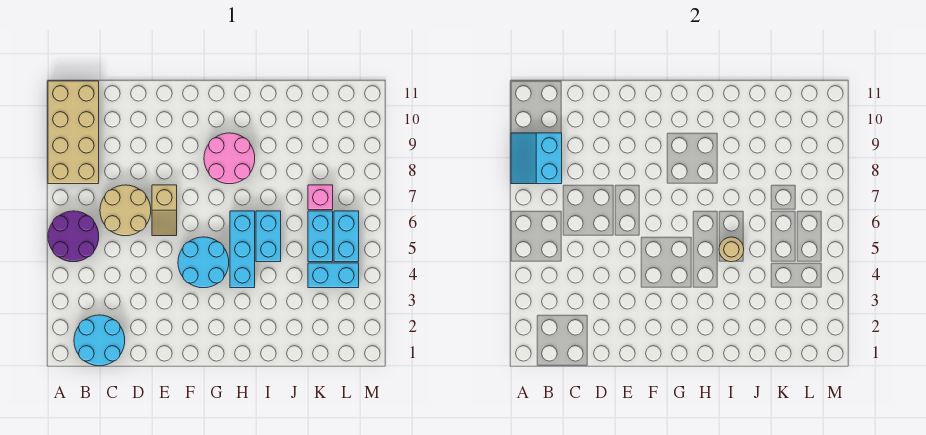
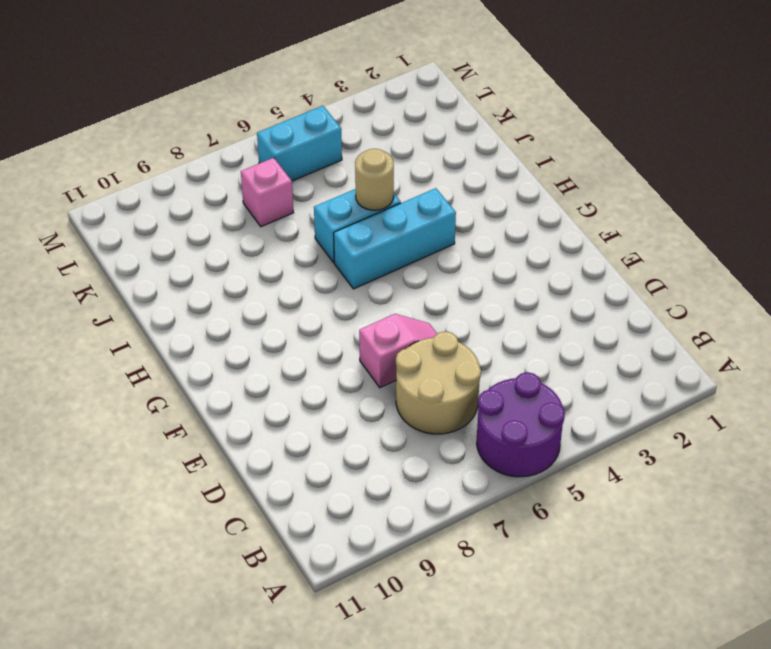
pink slope E6:E7 level 1 top 7 -> tan slope E6:E7 level 1 top 7
none -> tan brick A8:B11 level 1
none -> cyan round brick B1:C2 level 1
none -> cyan round brick F4:G5 level 1

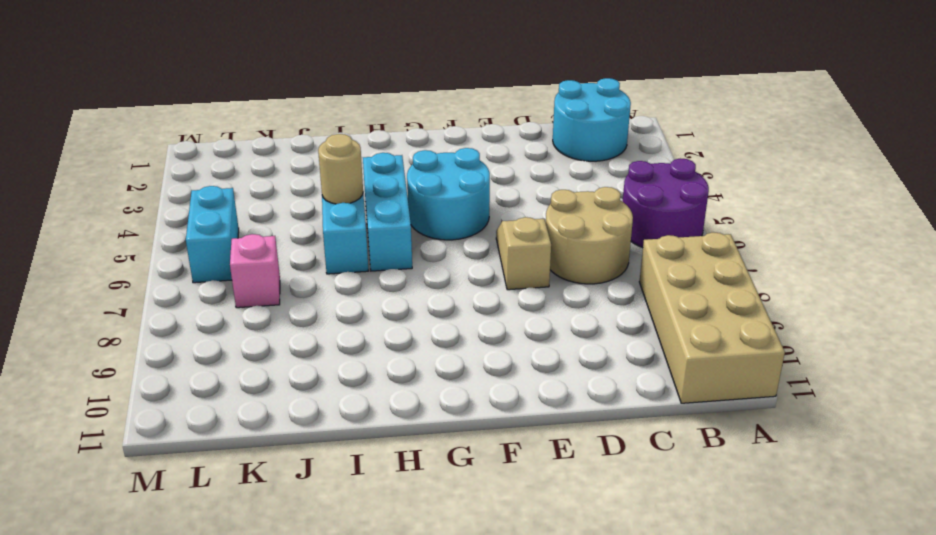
none -> pink round brick G8:H9 level 1
none -> cyan brick K4:L4 level 1
none -> cyan brick K5:K6 level 1

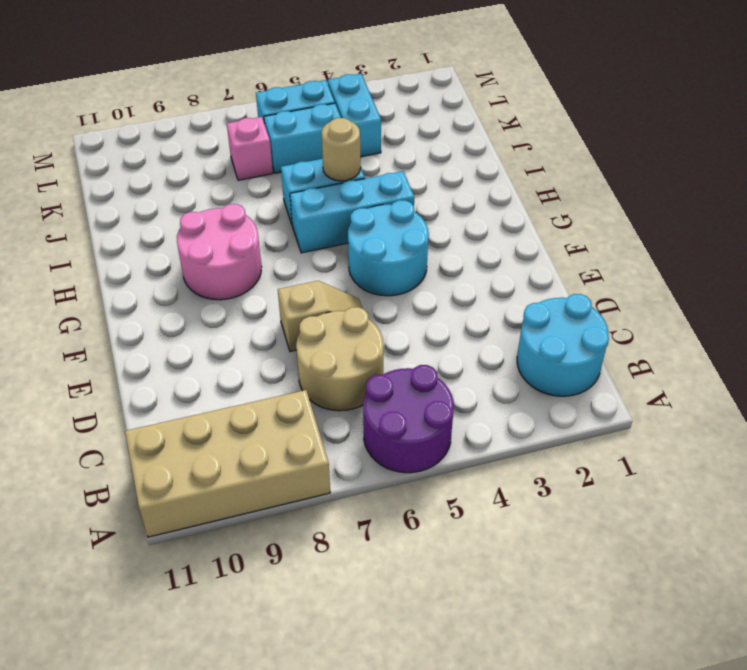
none -> cyan slope A8:B9 level 2 top B

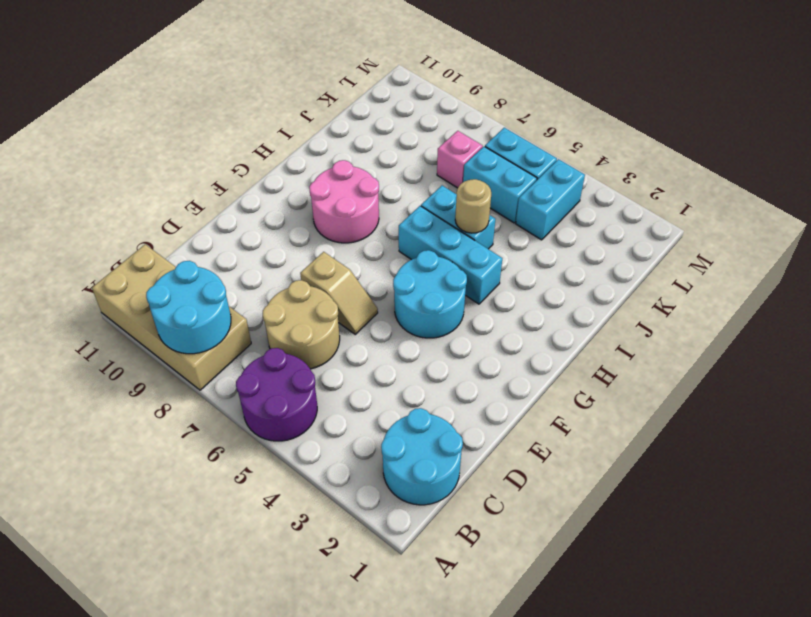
cyan round brick A8:B9 level 2 -> cyan slope A8:B9 level 2 top B

